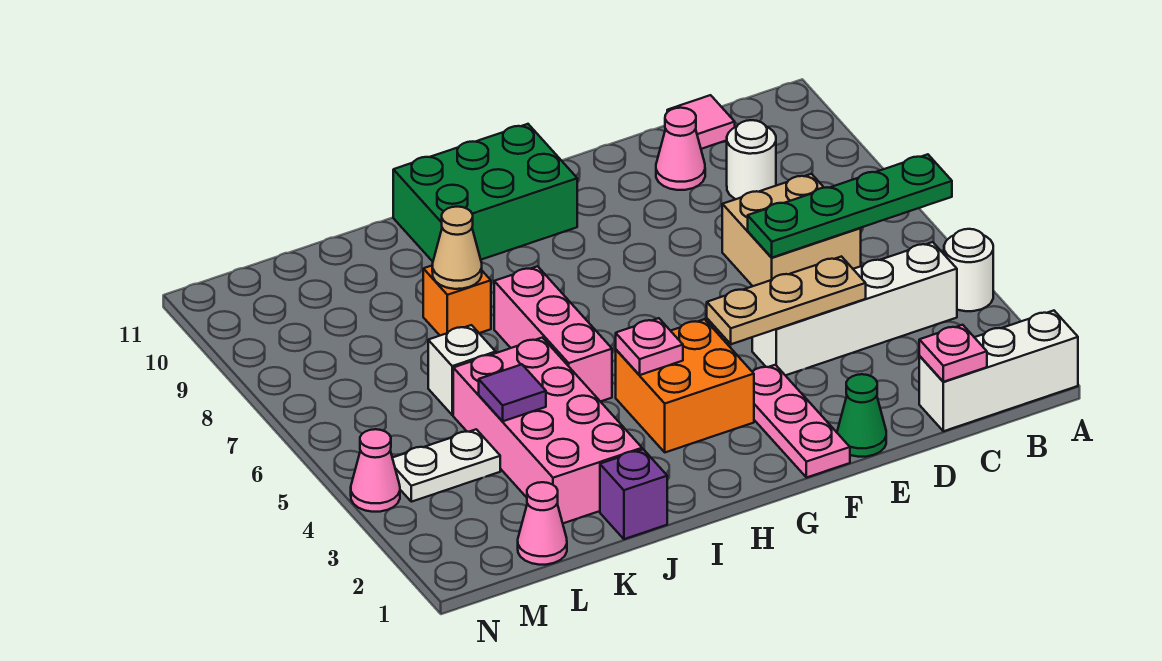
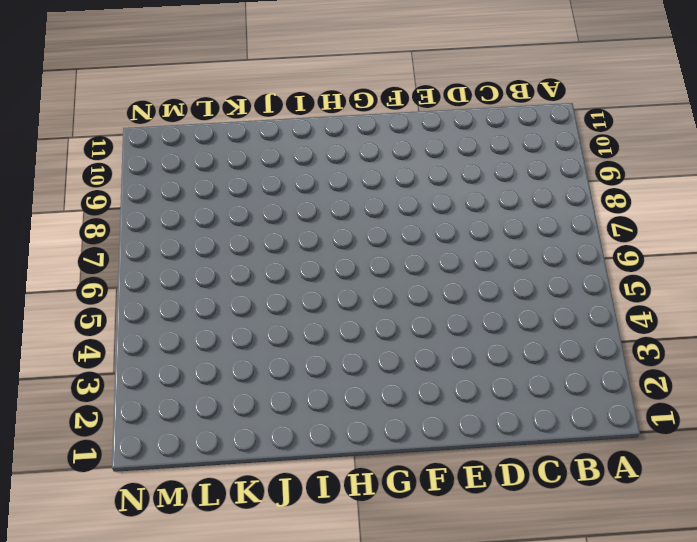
none -> white brick A1:C1 level 1
none -> white round brick A4 level 1
none -> white brick B4:E4 level 1

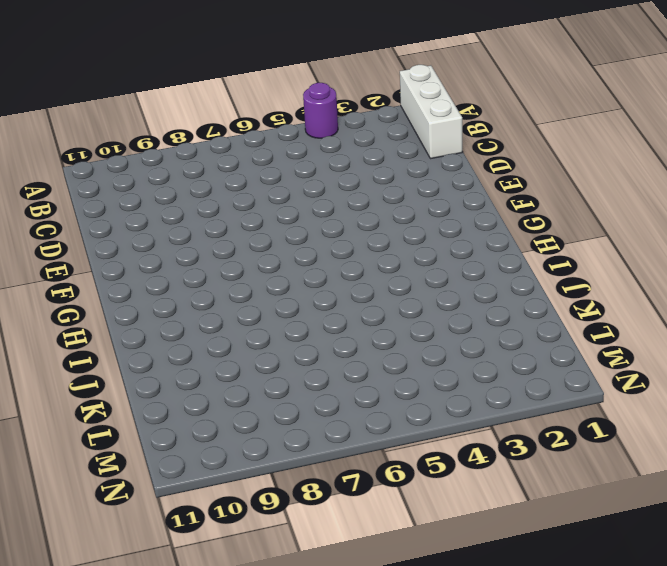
purple round brick A4 level 1 -> white round brick A4 level 1
none -> white brick B4:E4 level 1
none -> tan brick C6:D7 level 1
none -> white round brick C9 level 1

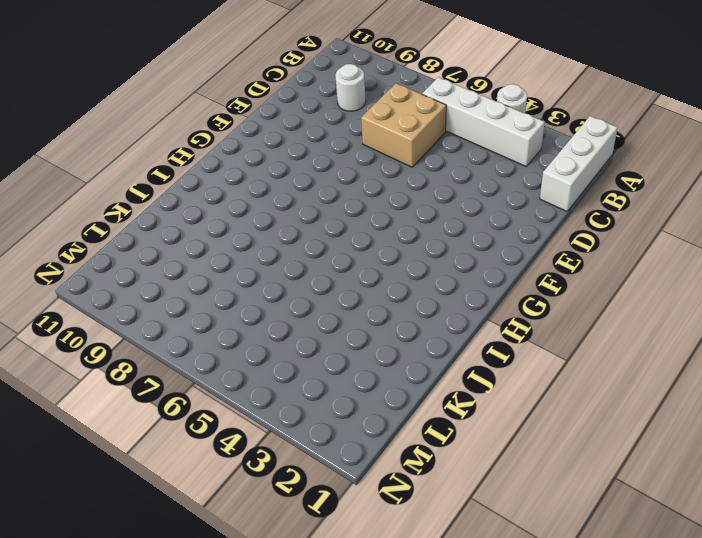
white brick B3:B6 level 1 -> white brick B4:E4 level 1
none -> pink tile C11 level 1
none -> pink cone D10 level 1
none -> green cone E1 level 1

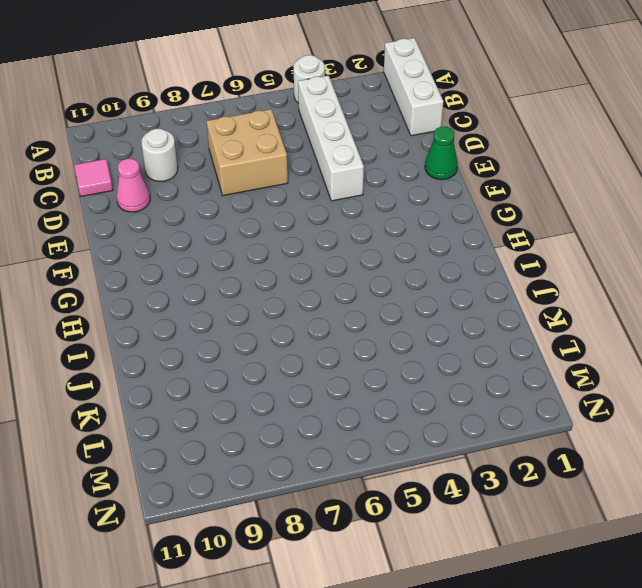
none -> pink plate F1:F3 level 1
none -> orange brick G3:H4 level 1
none -> green brick G10:I11 level 1

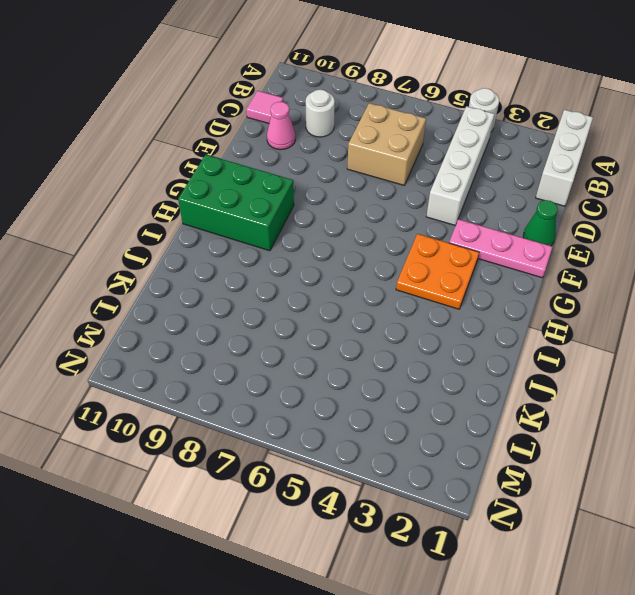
orange plate G3:H4 level 1 -> orange brick G3:H4 level 1
green brick G9:H11 level 1 -> green brick G10:I11 level 1
none -> pink brick I5:I7 level 1
none -> purple brick J1 level 1
none -> pink brick J2:K5 level 1

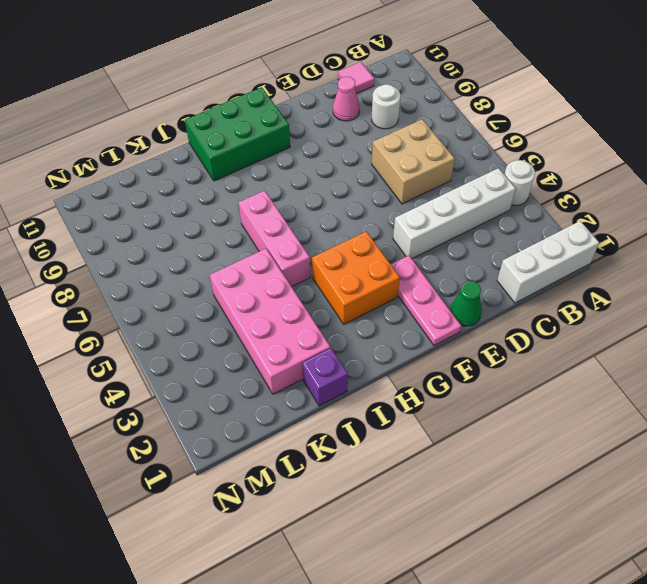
none -> orange brick J8 level 1
none -> white brick K6 level 1
none -> pink cone L1 level 1

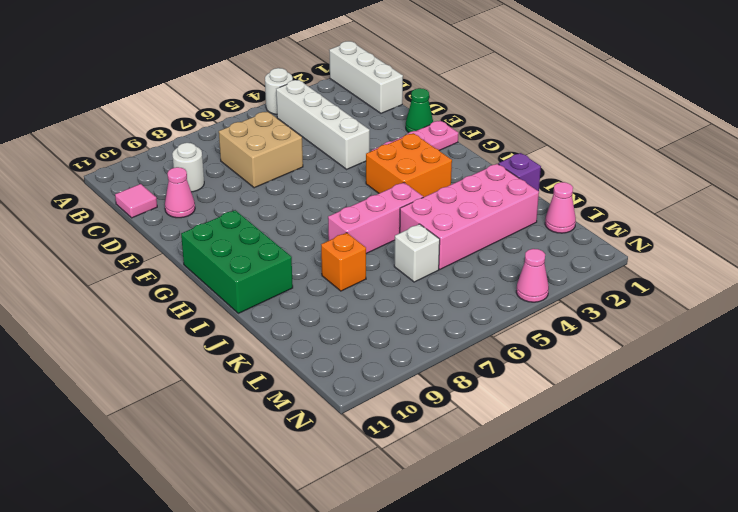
none -> white plate L4:M4 level 1
none -> green plate A6:D6 level 2
none -> pink plate C1 level 2

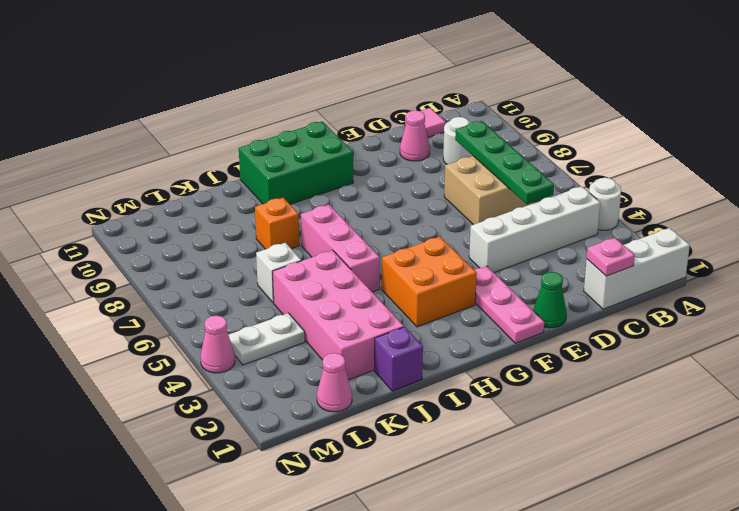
green plate C5:C8 level 2 -> green plate A6:D6 level 2
none -> tan plate D4:F4 level 2
none -> pink plate H4 level 2
none -> tan cone J8 level 2

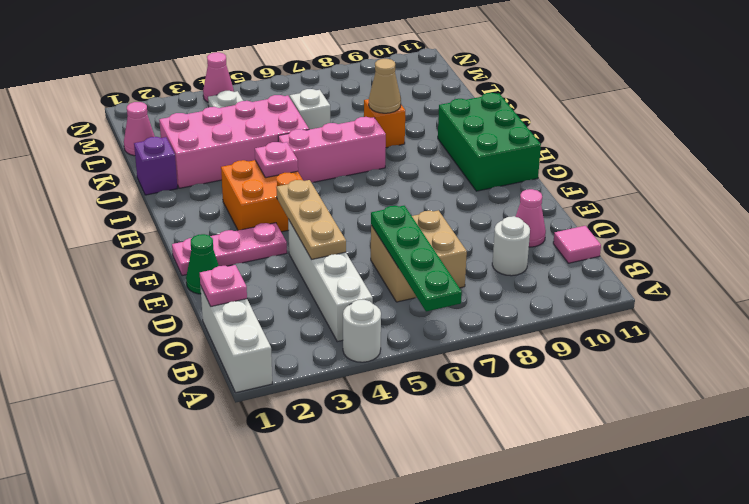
none -> purple tile K4 level 2

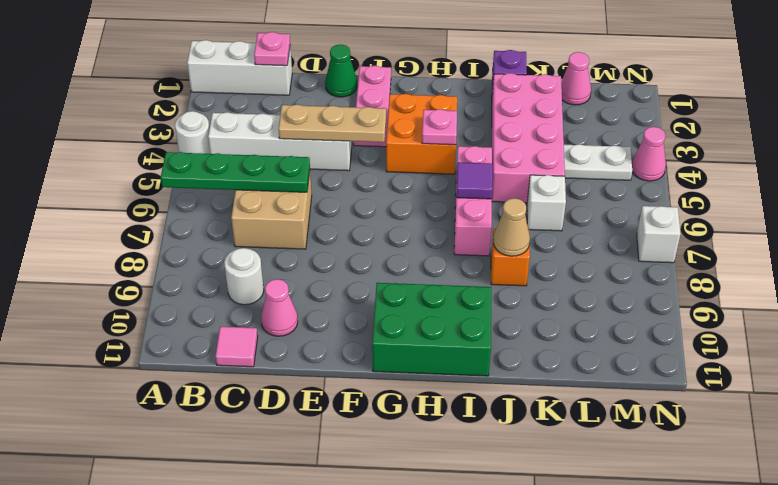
purple tile I6 level 2 -> purple tile K4 level 2
white brick N7 level 1 -> none

